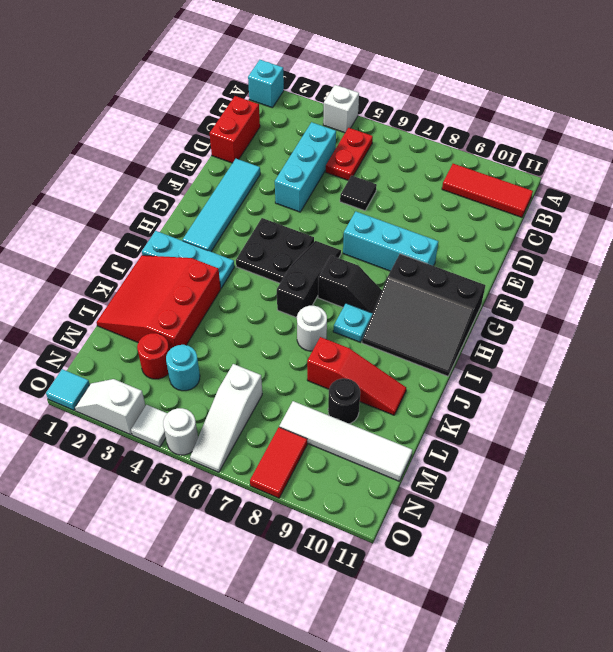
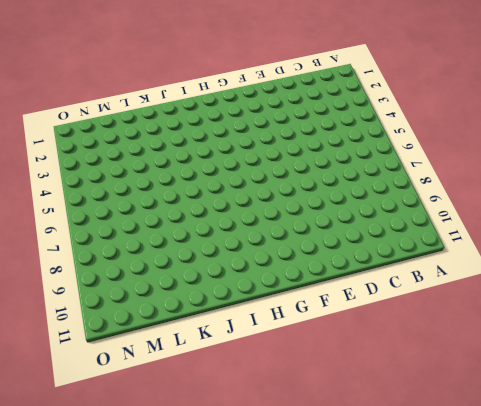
none -> cyan brick A1 level 1
none -> white brick A4 level 1
none -> red plate B5:C5 level 1

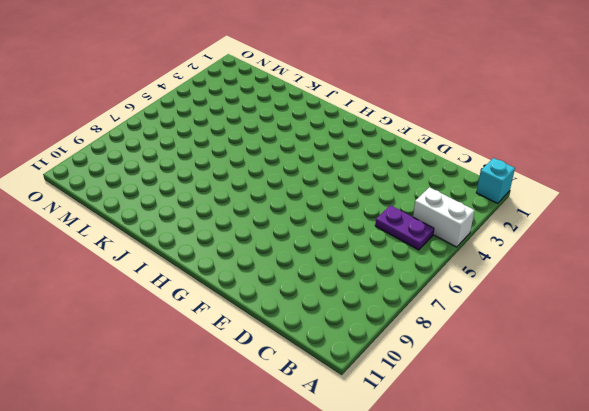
white brick A4:B4 level 1 -> white brick A4 level 1
purple plate B5:C5 level 1 -> red plate B5:C5 level 1
none -> red tile B9:B11 level 1
none -> red brick C1:D1 level 1
none -> cyan brick C4:E4 level 1

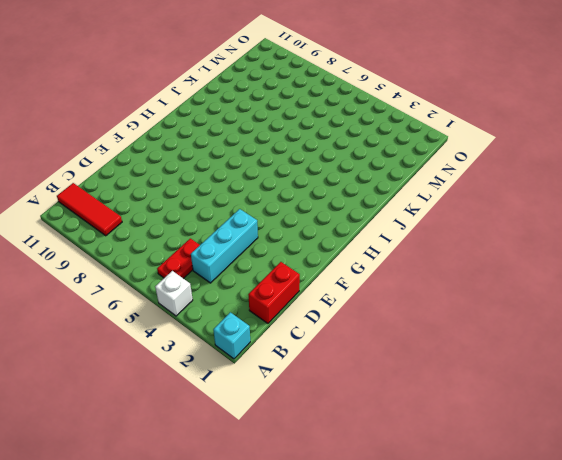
none -> black tile D6 level 1
none -> cyan tile E2:H2 level 1
none -> cyan brick F7:F9 level 1

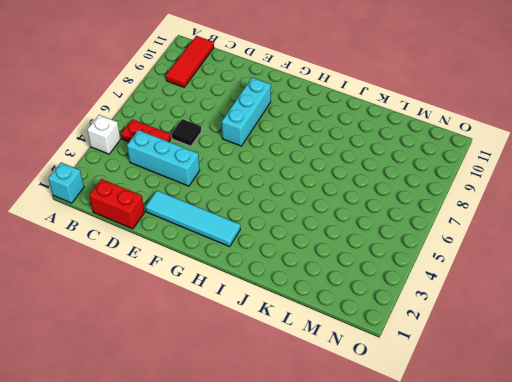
none -> black plate G4:H5 level 1
none -> black slope G6:I6 level 1 top I
none -> black slope G9:I11 level 1 top G

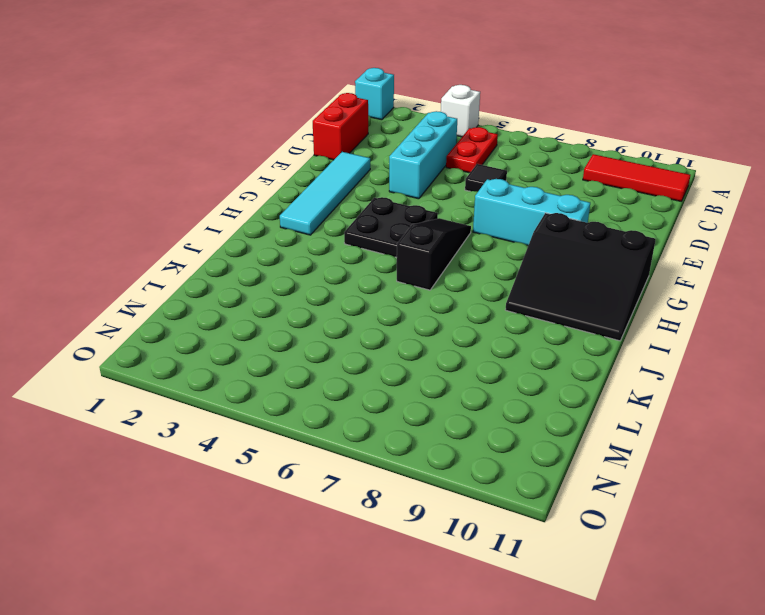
none -> black slope H7:H8 level 1 top 7
none -> cyan plate I1:I3 level 1
none -> cyan plate I8 level 1

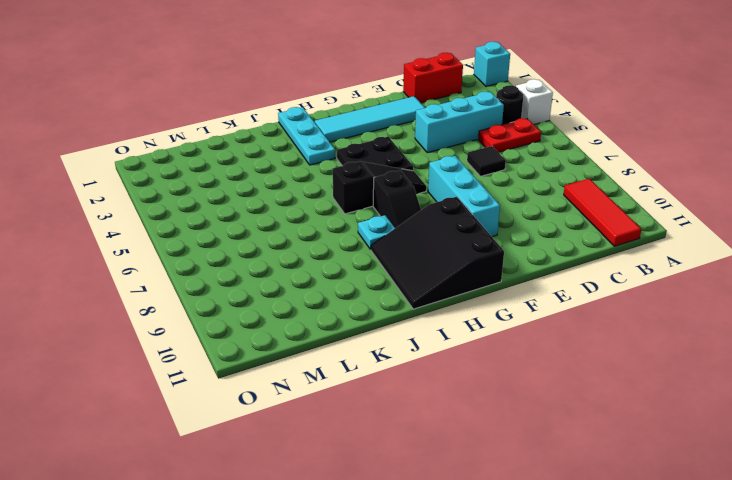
black round brick B4 level 1 -> black round brick L9 level 1
none -> red slope J1:L3 level 1 top 3
none -> white round brick J7 level 1
none -> red slope K8:K10 level 1 top 8

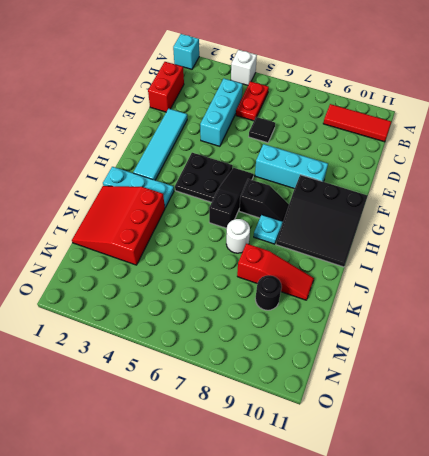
none -> red round brick M3 level 1
none -> cyan round brick M4 level 1
none -> white slope M6:O6 level 1 top M

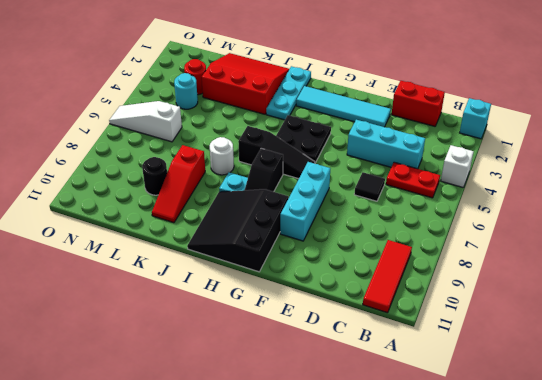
none -> white tile M8:M11 level 1
none -> red tile N8:O8 level 1
none -> cyan tile O1 level 1

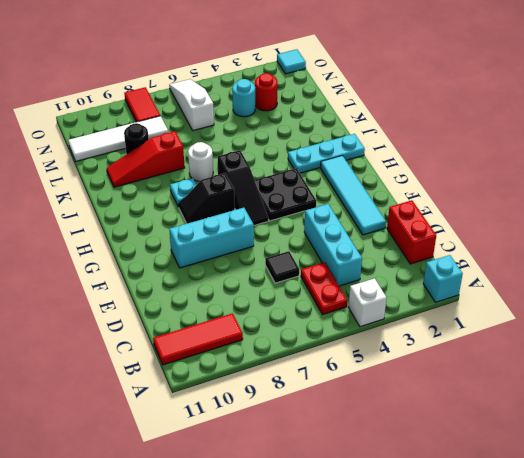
none -> black slope G9:I11 level 1 top G
none -> red slope J1:L3 level 1 top 3
none -> white slope O2:O3 level 1 top 3

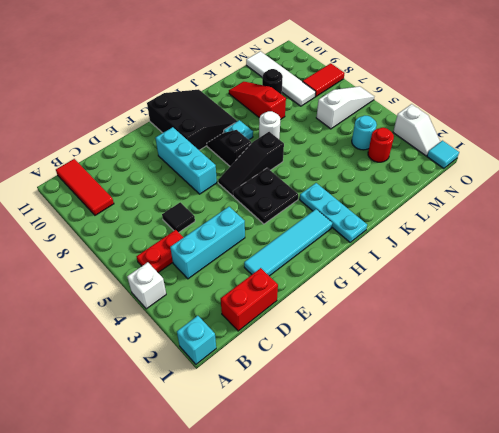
none -> red slope J1:L3 level 1 top 3
none -> white tile O4 level 1
none -> white round brick O5 level 1

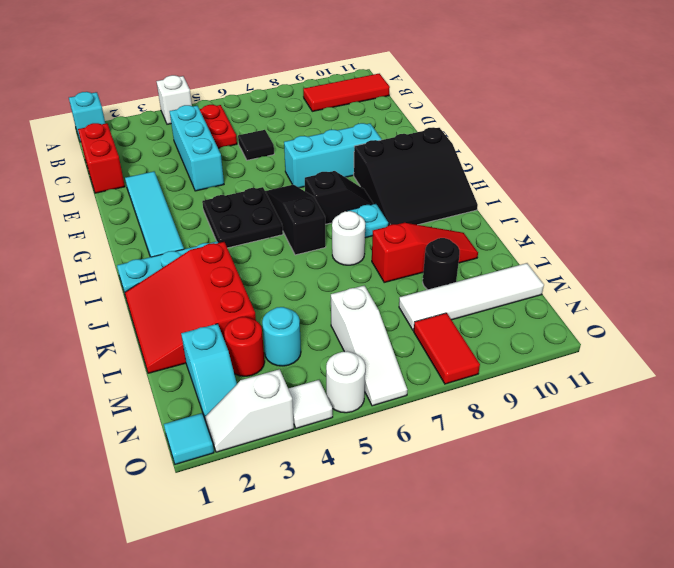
cyan slope M2:N2 level 1 top M -> none

